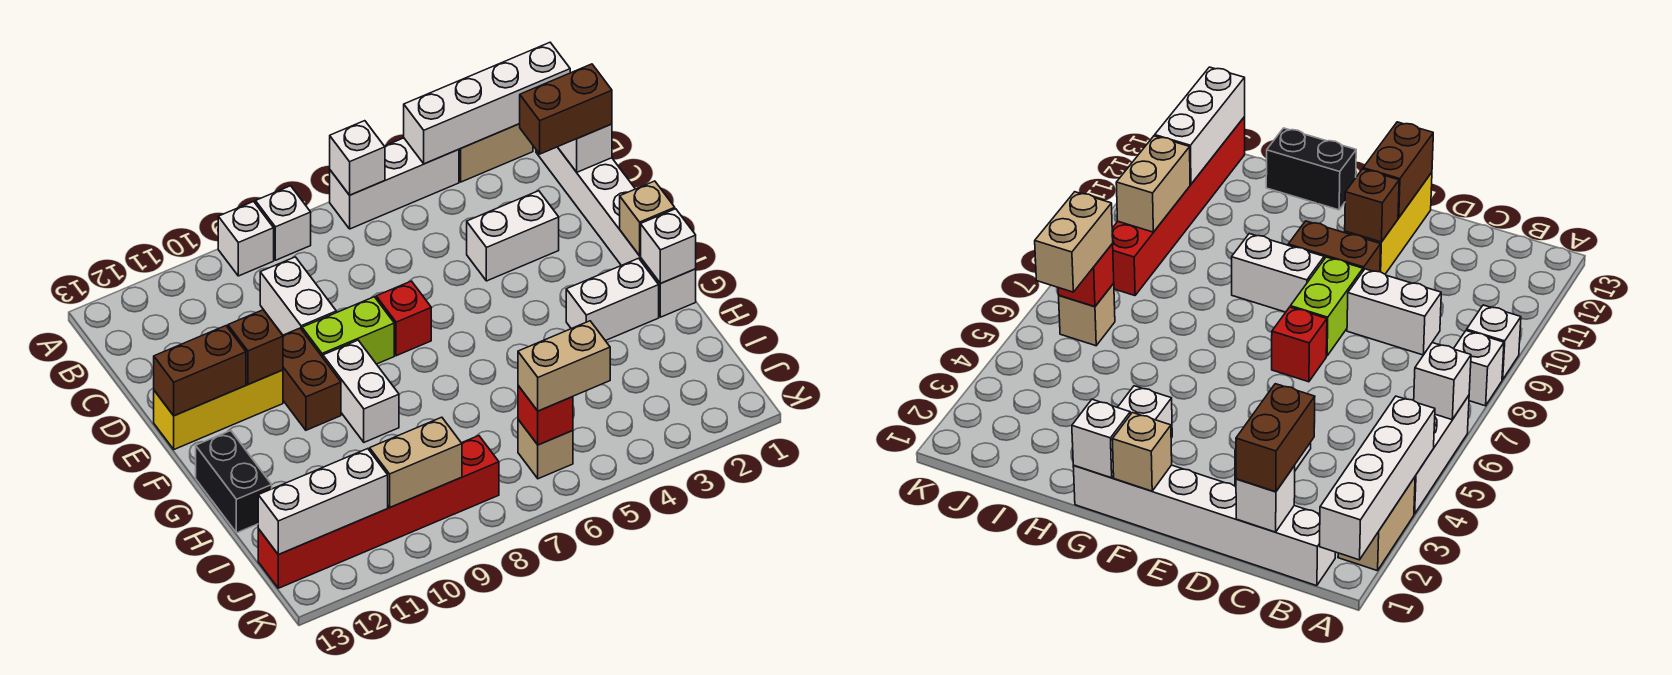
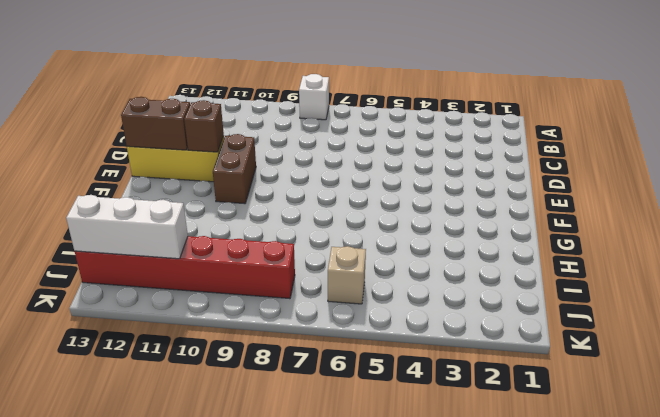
none -> tan brick A2:A3 level 1
none -> white brick A4:A6 level 1
none -> white brick A9 level 1

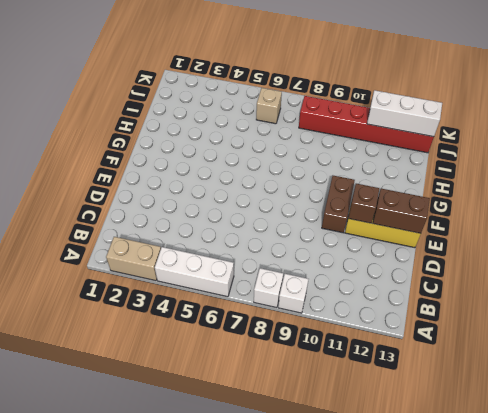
none -> white brick B1:G1 level 1
none -> white brick C9:D9 level 1
none -> white brick D3:D4 level 1

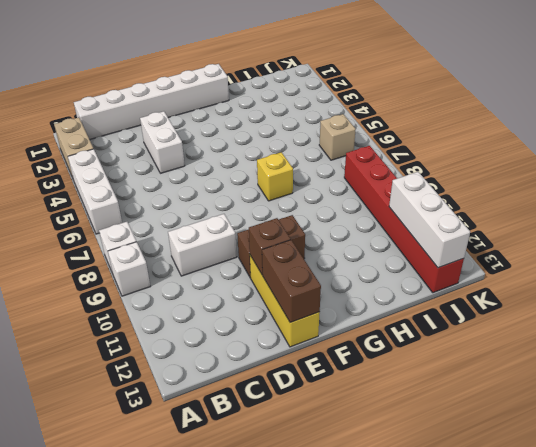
yellow brick G7 level 1 -> none
none -> red brick E7 level 1
none -> lime brick E8:E9 level 1
none -> white brick F9:G9 level 1

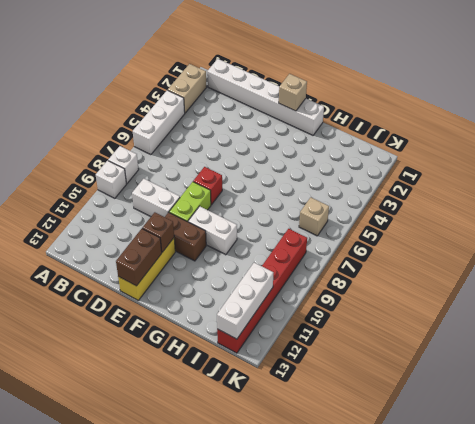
none -> white brick D3:D4 level 1
none -> white brick G2:G3 level 1
none -> black brick G13:H13 level 1

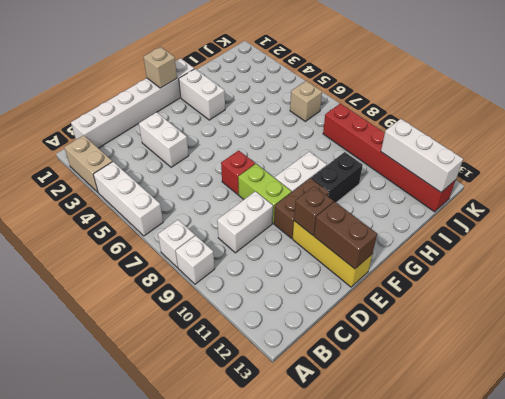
black brick G10:H10 level 1 -> black brick G13:H13 level 1
none -> white brick A1:A4 level 2
none -> white brick A6 level 2
none -> white brick C1 level 2

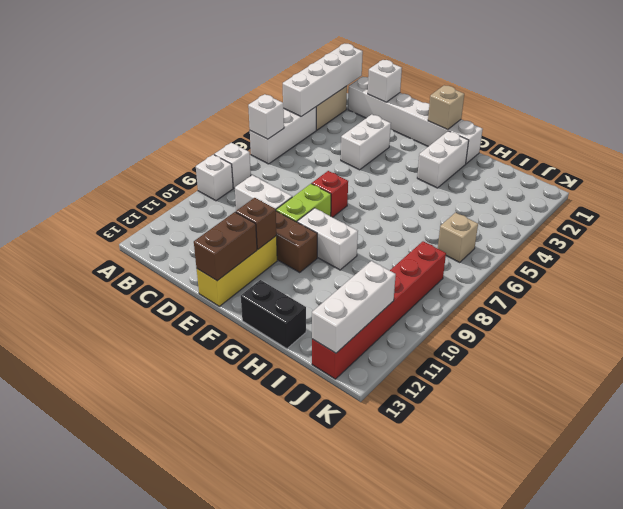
none -> white brick G1 level 2
none -> red brick J6 level 2
none -> tan brick J9:J10 level 2

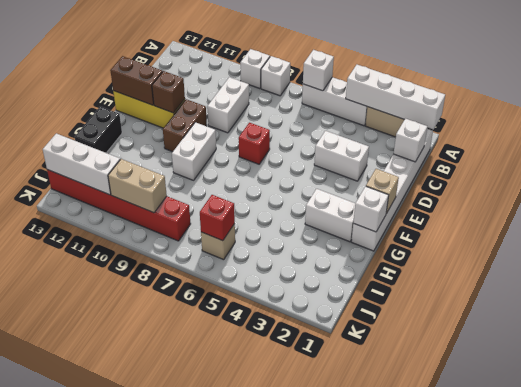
none -> lime brick E8:E9 level 1
none -> brown brick C1:C2 level 3
none -> tan brick J5:J6 level 3

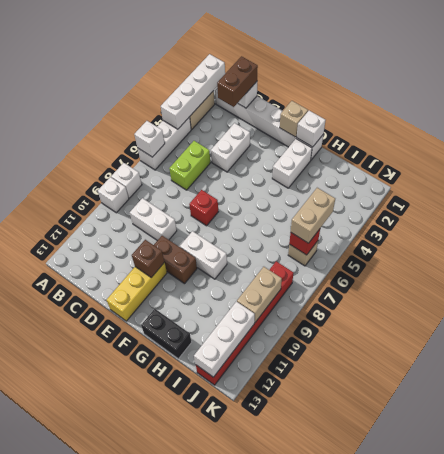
lime brick C5:C6 level 1 -> lime brick E8:E9 level 1
none -> brown brick E12:E13 level 2

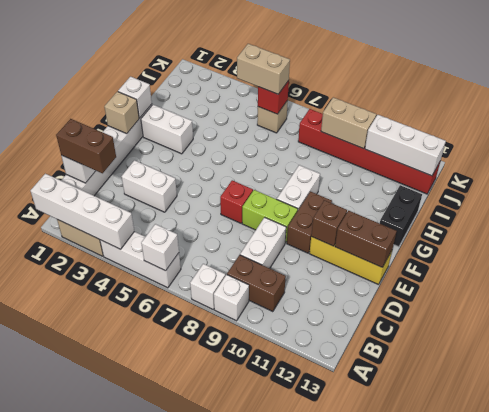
brown brick B9:B10 level 1 -> none

